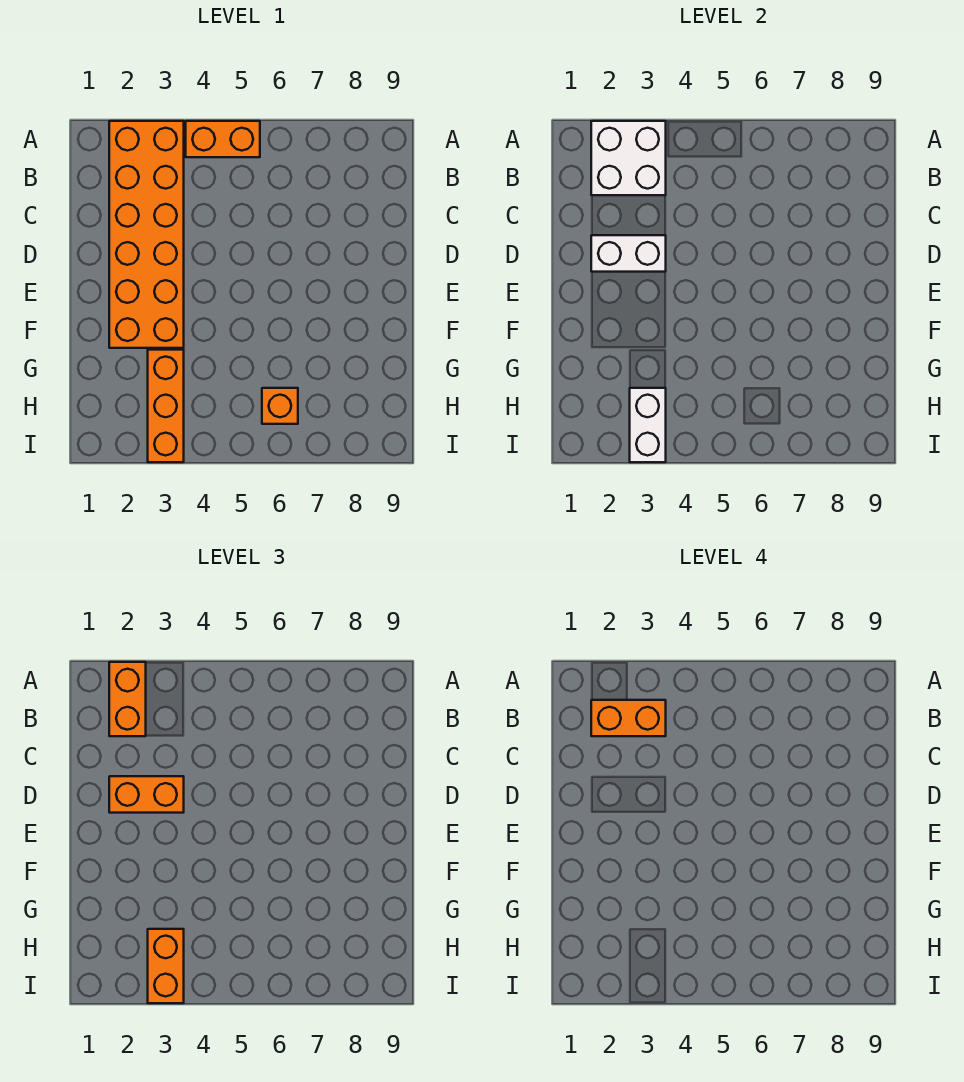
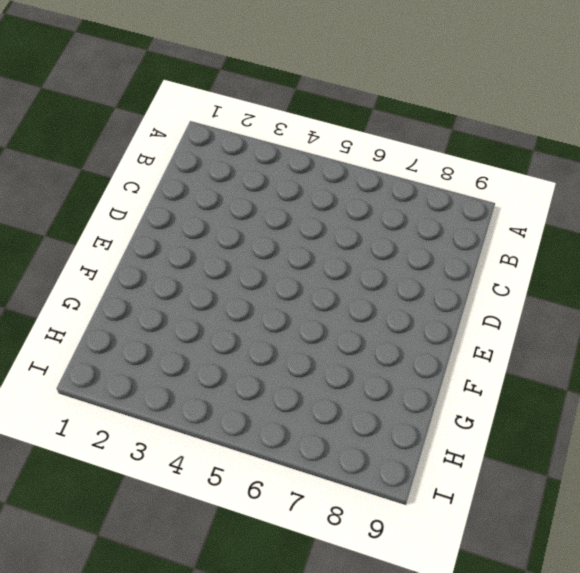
none -> orange brick A2:F3 level 1
none -> orange brick A4:A5 level 1

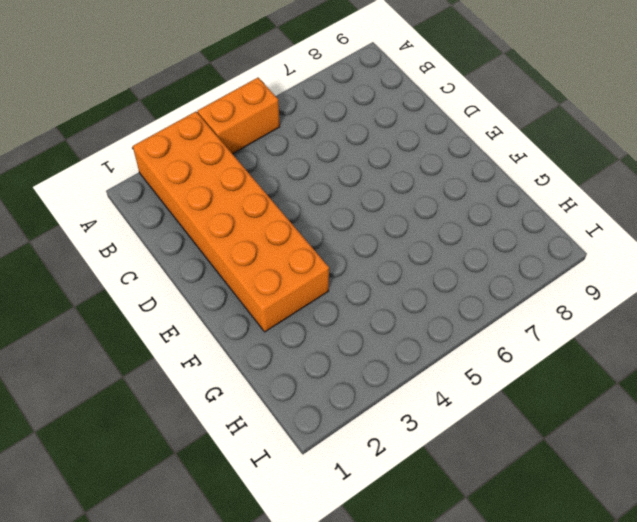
none -> orange brick G3:I3 level 1
none -> orange brick H6 level 1

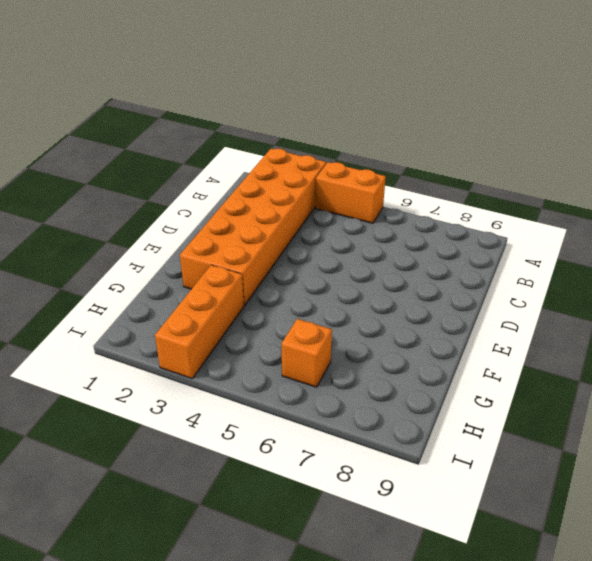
none -> white brick A2:B3 level 2
none -> white brick D2:D3 level 2

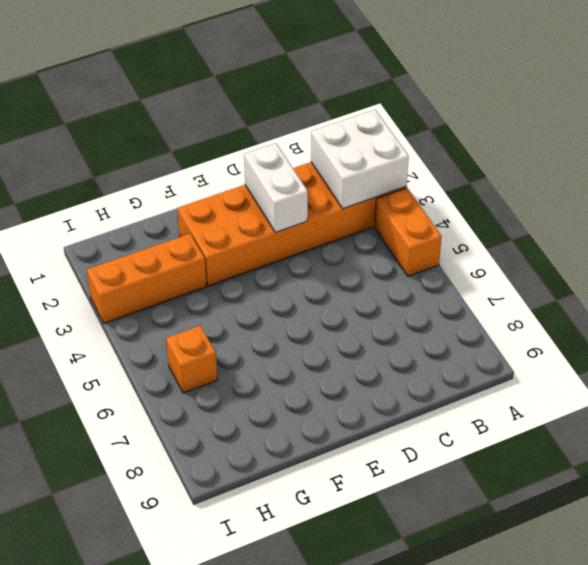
none -> white brick H3:I3 level 2
none -> orange brick A2:B2 level 3

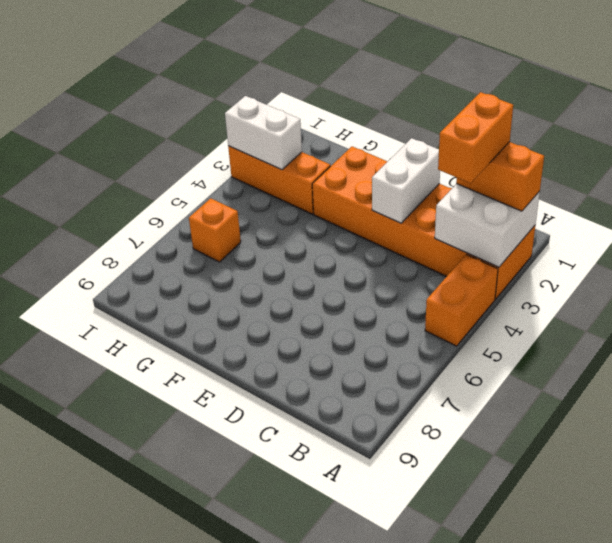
none -> orange brick D2:D3 level 3
none -> orange brick H3:I3 level 3

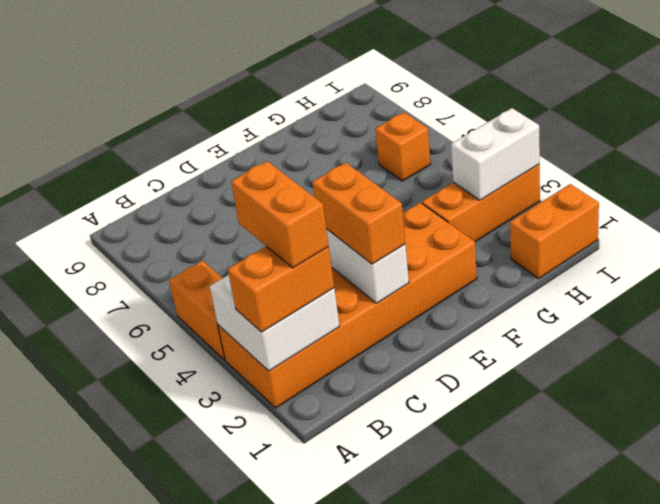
orange brick H1:I1 level 1 -> orange brick H3:I3 level 3

